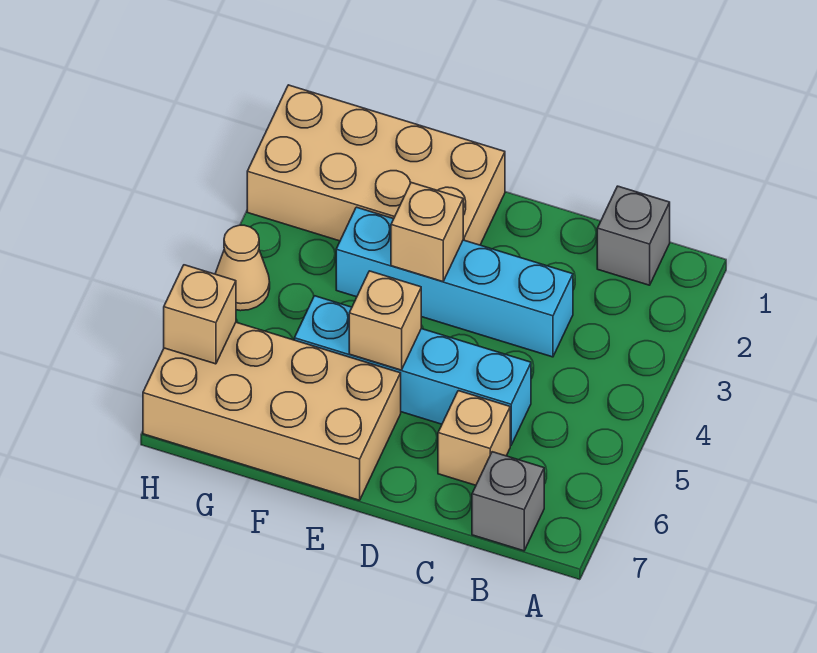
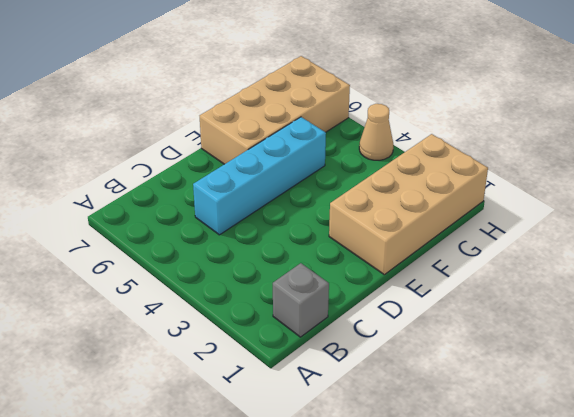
none -> grey brick B7 level 1
none -> cyan brick C3:F3 level 1

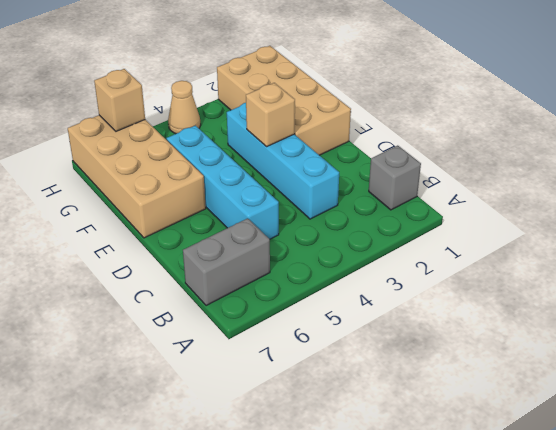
grey brick B6:B7 level 1 -> grey brick B7 level 1
none -> tan brick C6 level 1
none -> tan brick E5 level 2

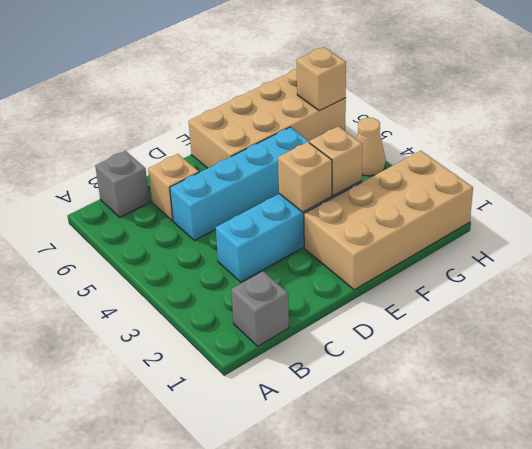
tan brick F3 level 2 -> tan brick E5 level 2

